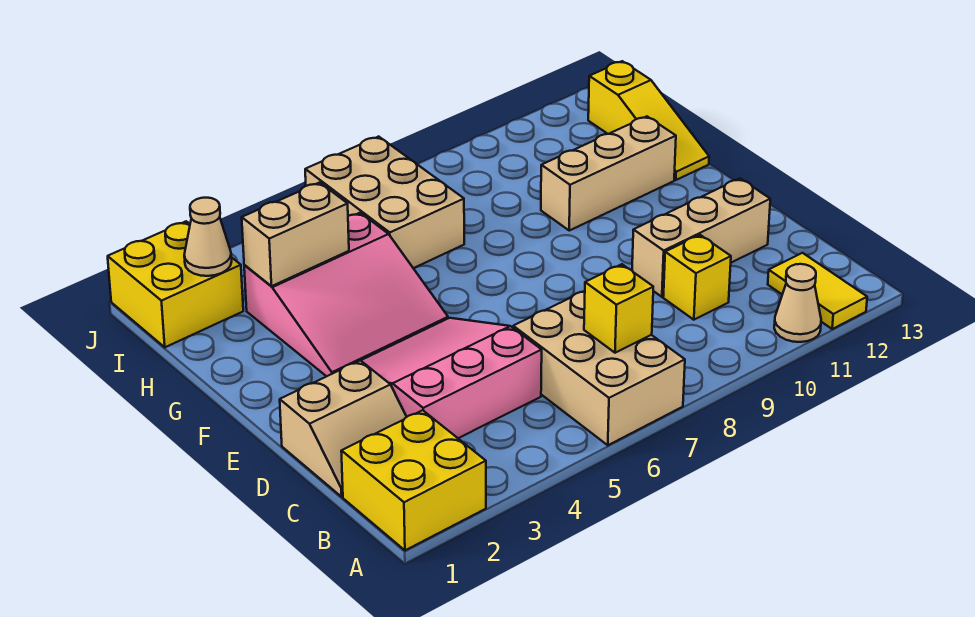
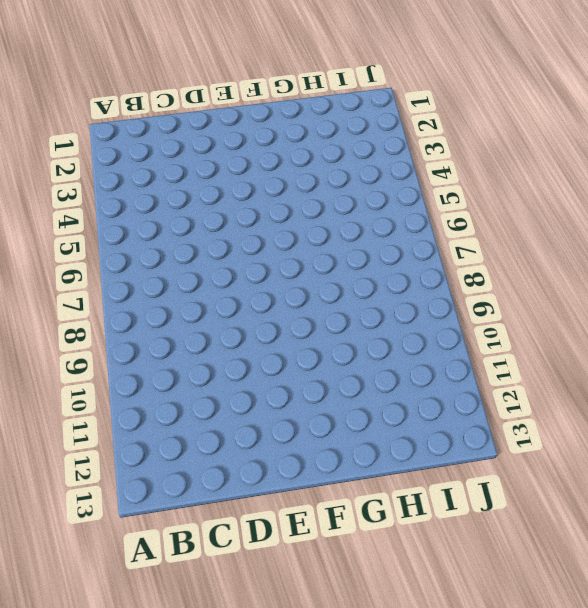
none -> yellow brick A1:B2 level 1
none -> tan brick A6:C7 level 1
none -> tan cone A11 level 1

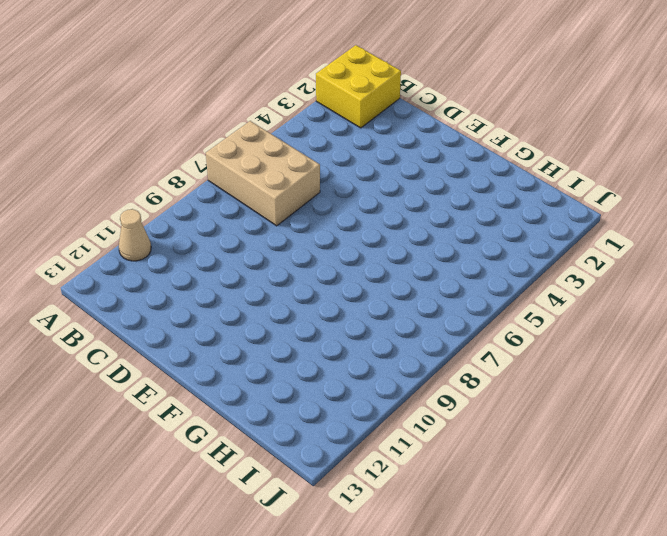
none -> yellow tile A12:B12 level 1
none -> tan slope C1:D2 level 1 top D
none -> pink slope C3:E5 level 1 top C

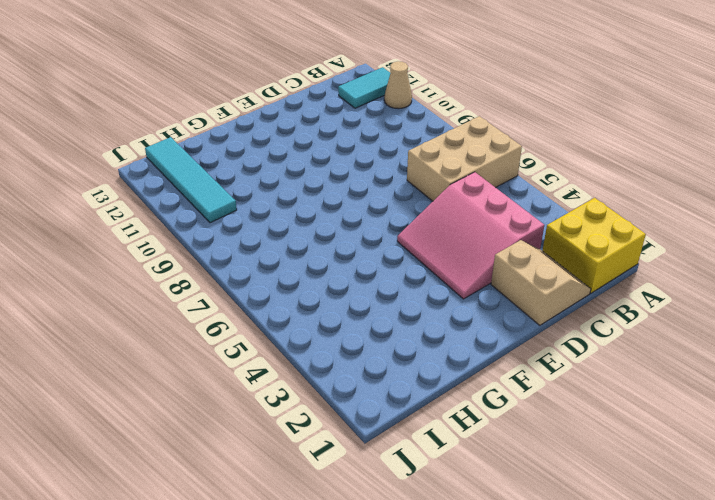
cyan tile A12:B12 level 1 -> yellow tile A12:B12 level 1
cyan tile I10:I13 level 1 -> yellow slope G13:I13 level 1 top I
none -> yellow brick C10 level 1
none -> tan brick D10:D12 level 1
none -> pink slope F3:H5 level 1 top H

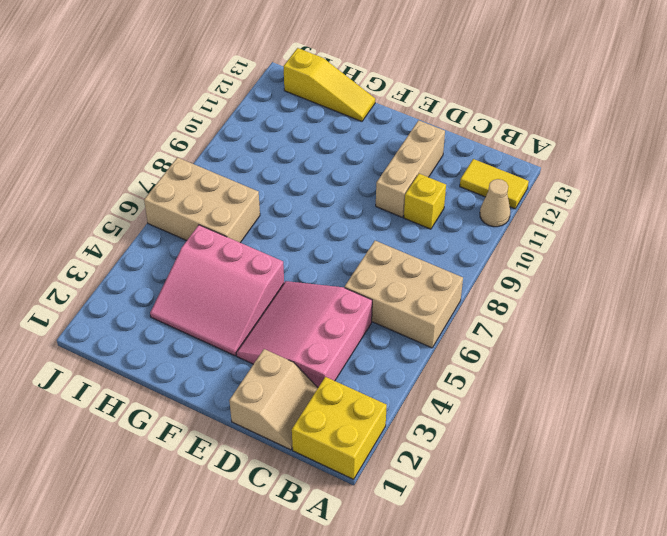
pink slope F3:H5 level 1 top 5 -> pink slope F3:H5 level 1 top H
none -> tan brick G10:G12 level 1
none -> yellow brick I1:J2 level 1
none -> yellow brick B7 level 2

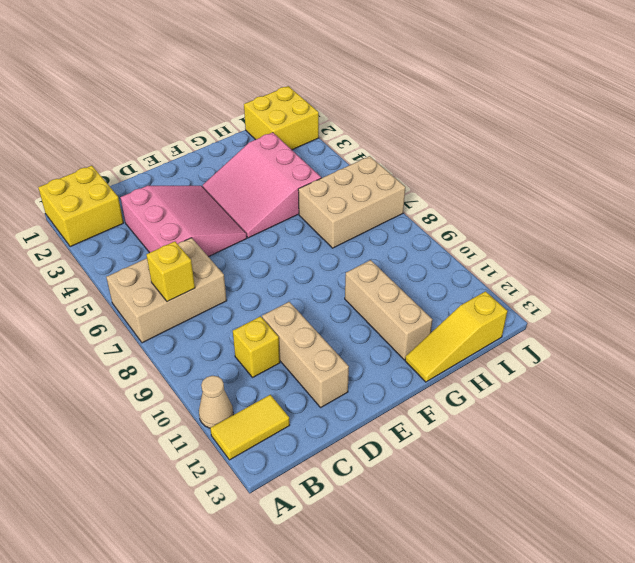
none -> tan slope C1:D2 level 1 top D
none -> tan brick H3:H4 level 2
none -> tan cone I2 level 2

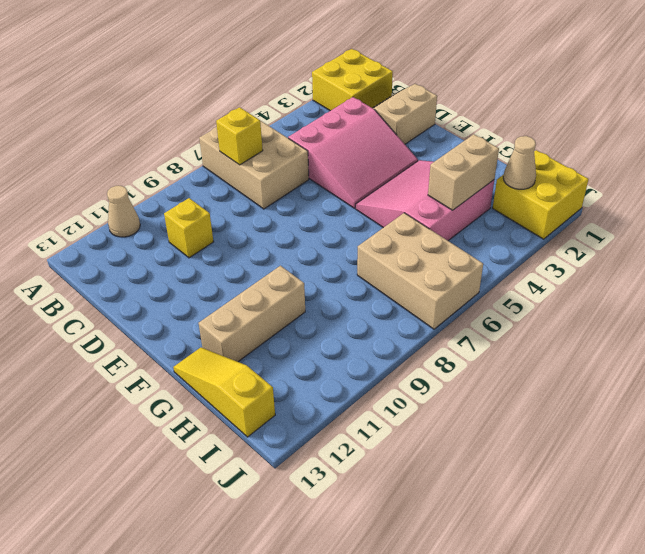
none -> yellow tile A12:B12 level 1
none -> tan brick D10:D12 level 1

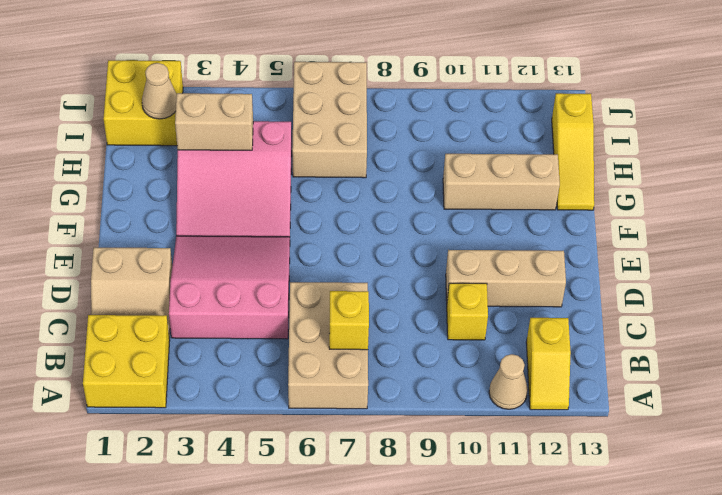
yellow slope A12:B12 level 1 top B -> yellow tile A12:B12 level 1

